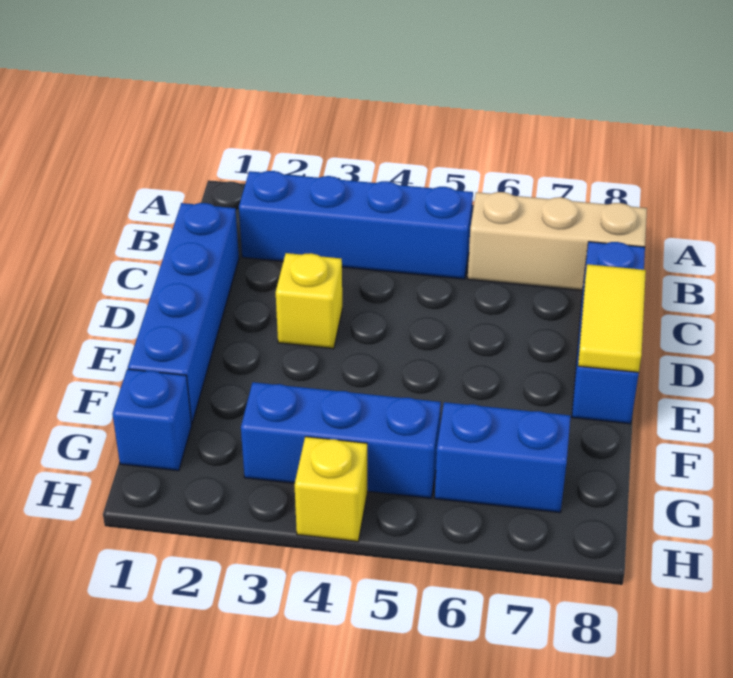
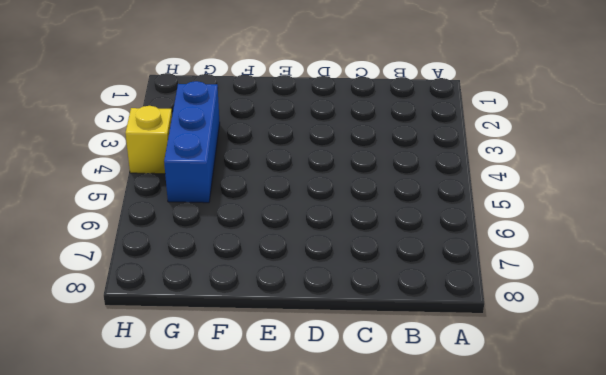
none -> blue brick B2:B5 level 1
none -> tan brick B6:B8 level 1

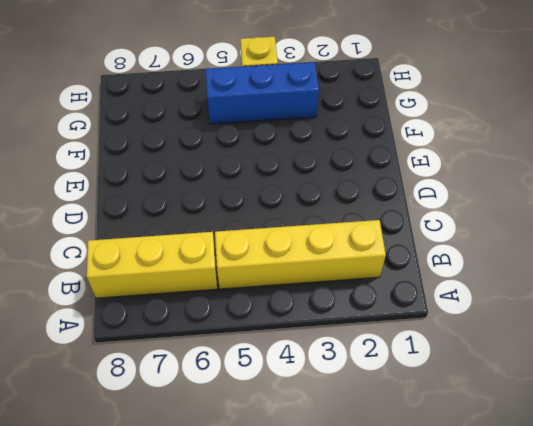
yellow brick B2:B5 level 1 -> blue brick B2:B5 level 1
yellow brick B6:B8 level 1 -> tan brick B6:B8 level 1
none -> blue brick C1:F1 level 1
none -> blue brick C8:E8 level 1

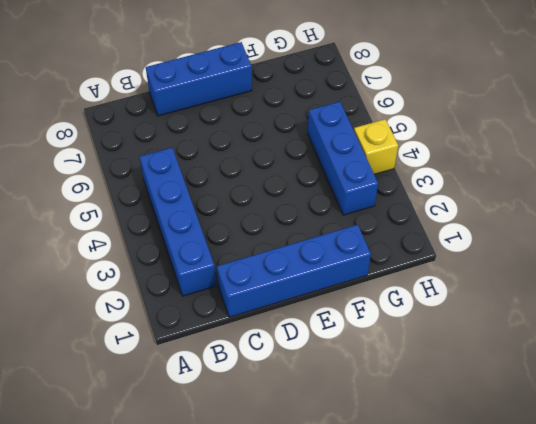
none -> tan brick B6:B8 level 1
none -> yellow brick D3 level 1

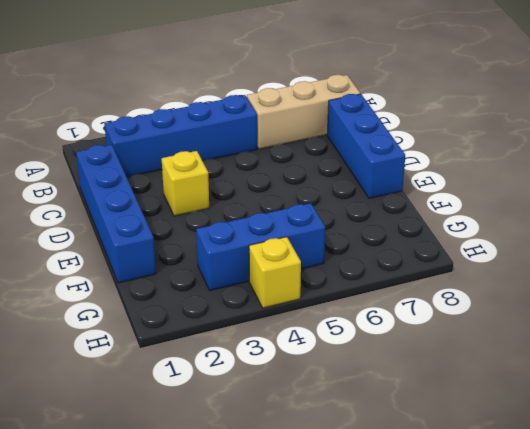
none -> blue brick G1 level 1
none -> blue brick G6:G7 level 1

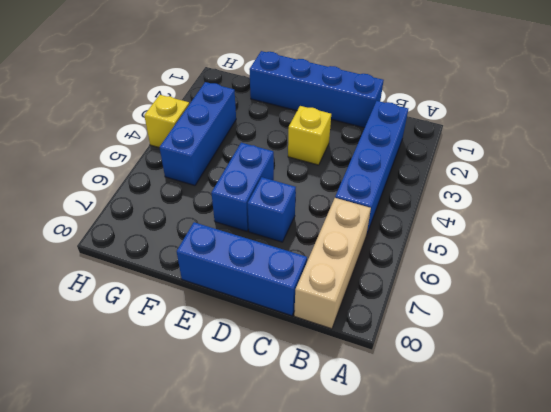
blue brick D6 level 1 -> blue brick G1 level 1
blue brick E5:E6 level 1 -> blue brick G6:G7 level 1
none -> yellow tile D8:E8 level 2

